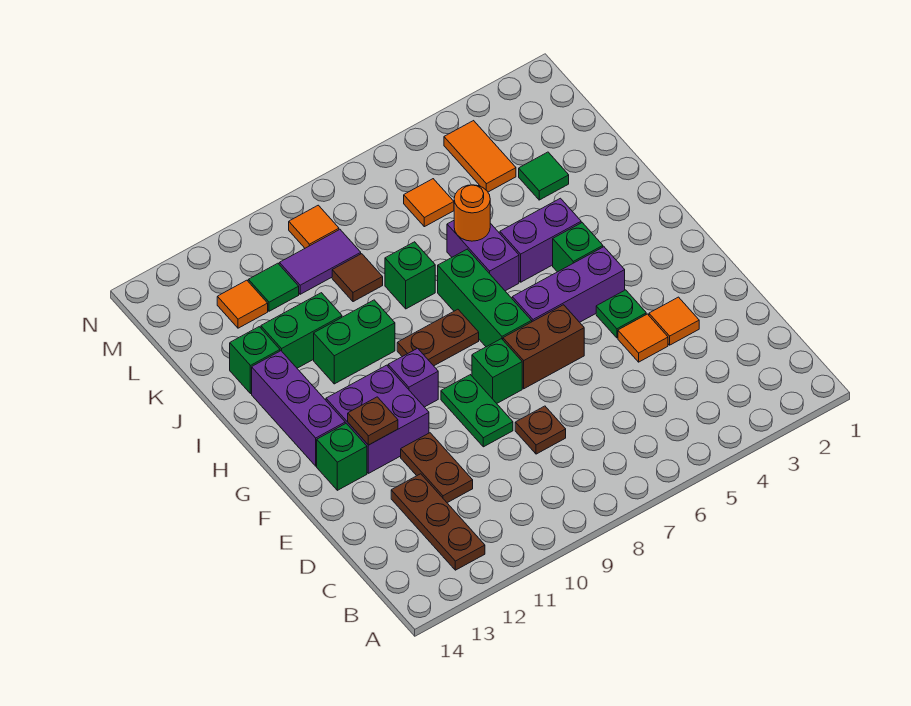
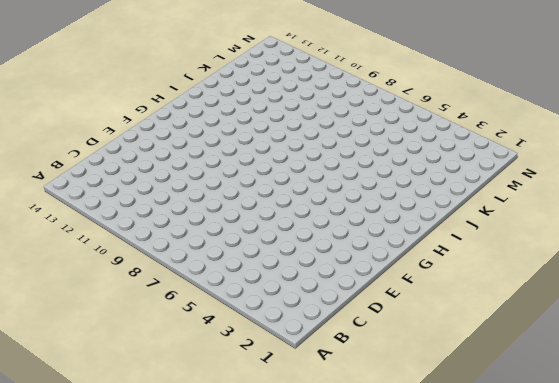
none -> brown plate B12:D12 level 1
none -> brown plate D8 level 1
none -> brown plate D11:E11 level 1
none -> orange tile E3 level 1

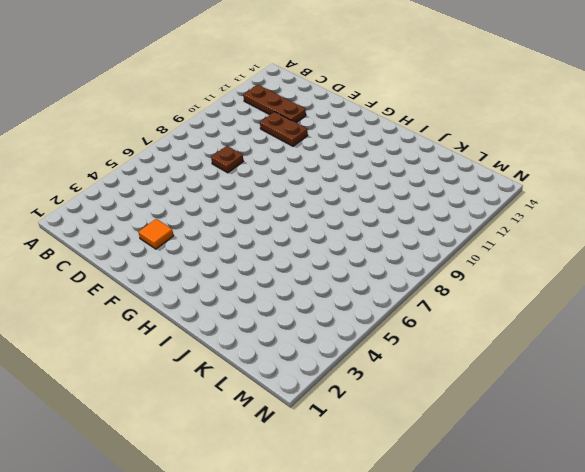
none -> orange tile E4 level 1
none -> green plate E9:F9 level 1
none -> green plate F4 level 1
none -> brown brick F6:F7 level 1

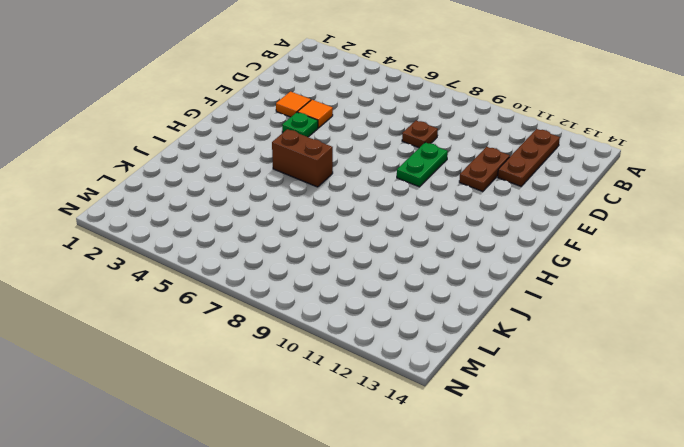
brown brick H5:H6 level 1 -> brown brick F6:F7 level 1
none -> green brick F8 level 1
none -> purple brick F11:G12 level 1
none -> green brick F13 level 1
none -> purple brick G4:G6 level 1

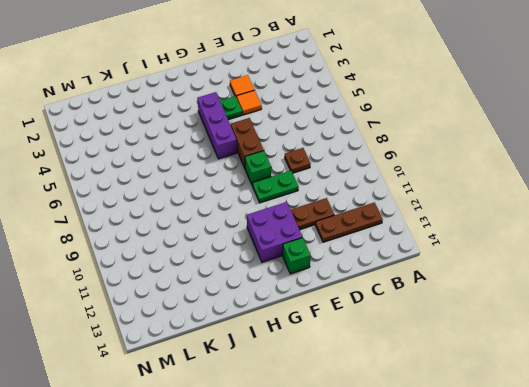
none -> green brick G7:I7 level 1
none -> purple brick G10 level 1
none -> purple brick G13:I13 level 1
none -> green brick H4 level 1

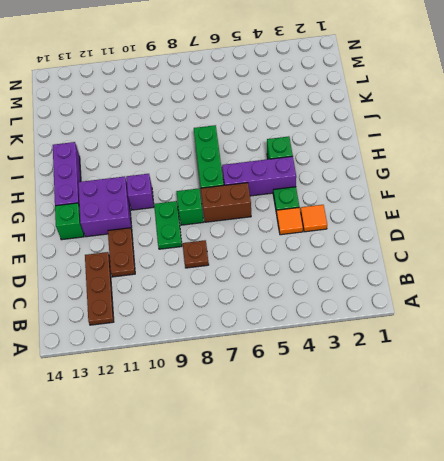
none -> brown plate H8:H9 level 1
none -> purple brick I4:I5 level 1
none -> purple brick I6:J6 level 1
none -> green brick I10:I11 level 1

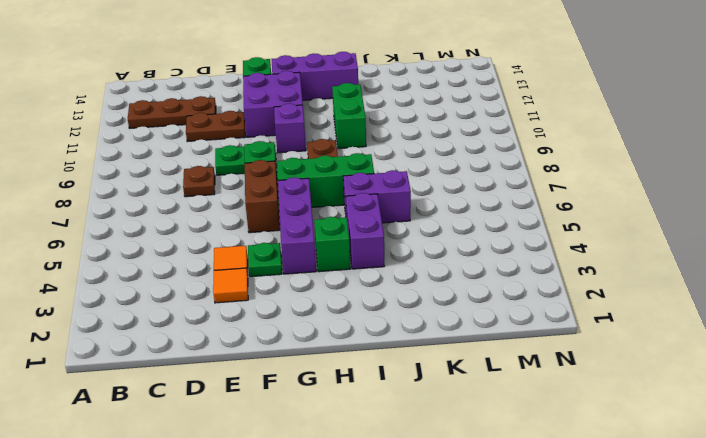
none -> green brick J8 level 1
none -> green brick J11:J12 level 1
none -> green brick J13 level 1
none -> green tile K3 level 1

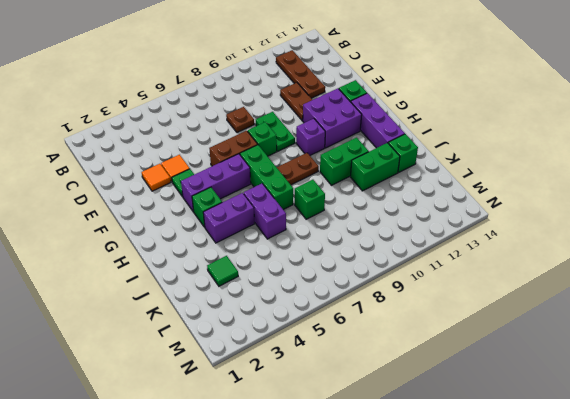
none -> brown tile K9 level 1
none -> orange tile L4:M4 level 1
none -> orange tile L6 level 1
none -> purple tile L9:L10 level 1

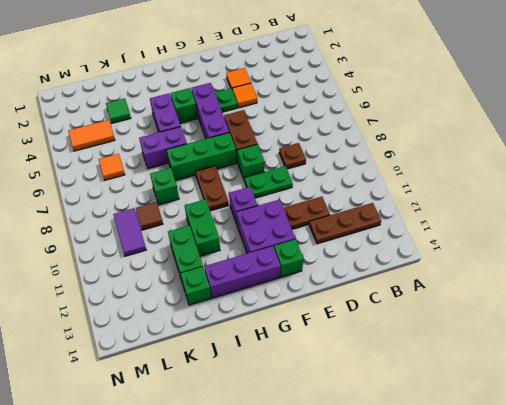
none -> green tile L11 level 1
none -> orange tile L12 level 1
none -> orange tile M9 level 1
none -> brown plate F12 level 2

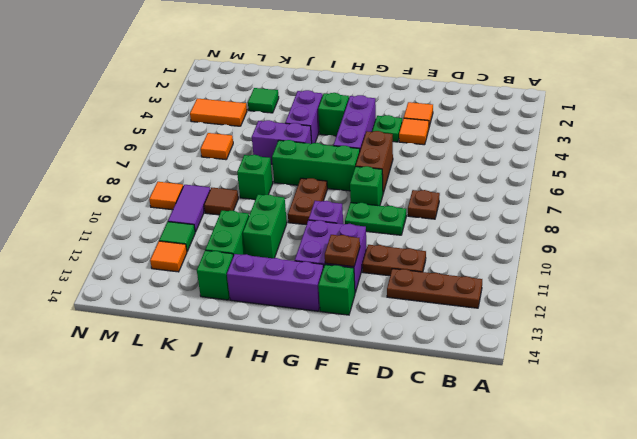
none -> orange round brick J6 level 2

